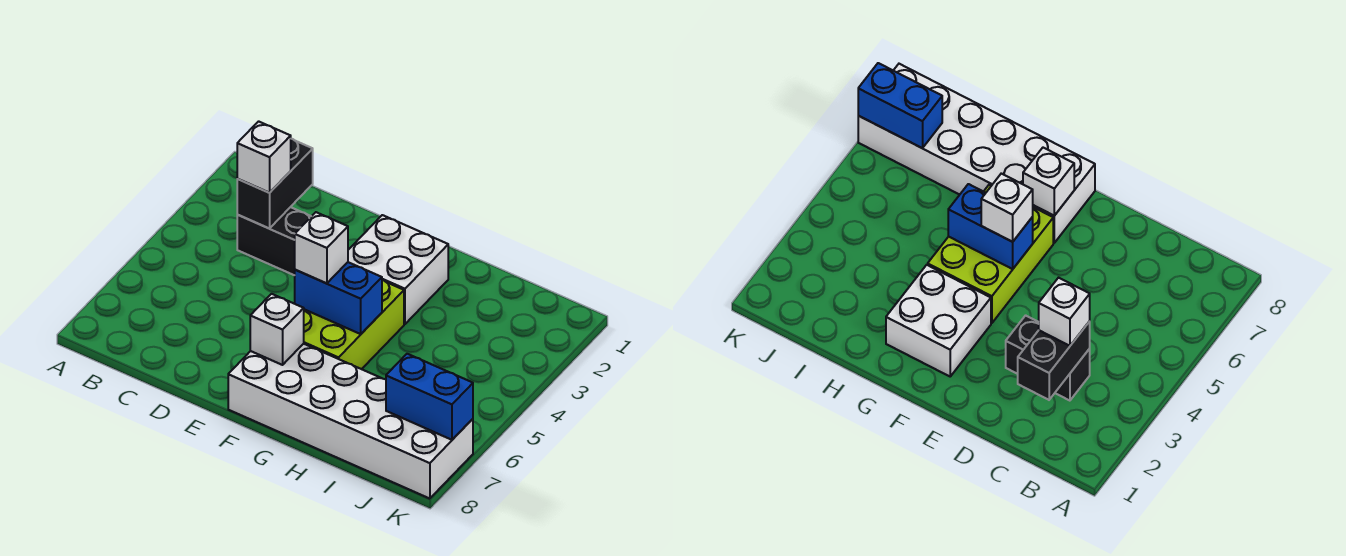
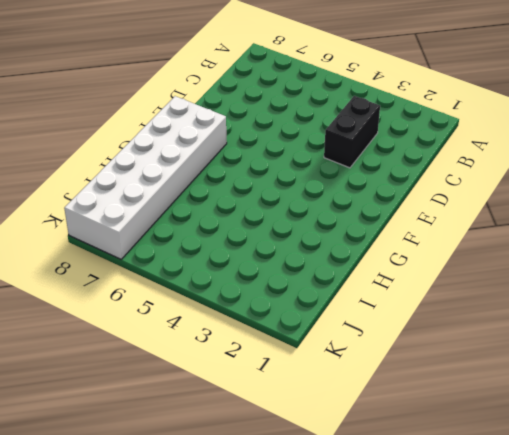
none -> white brick F2:G3 level 1
none -> lime brick F4:G6 level 1

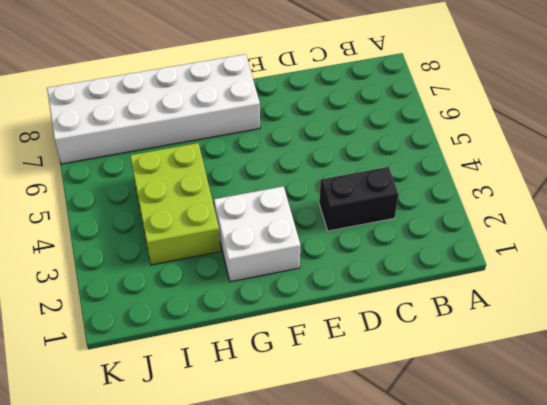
lime brick H3:I5 level 1 -> lime brick F4:G6 level 1
none -> black brick C2:C3 level 2
none -> blue brick F5:G5 level 2

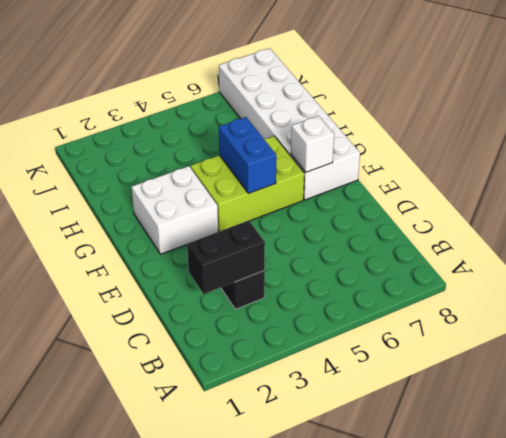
none -> blue brick J7:K7 level 2
none -> white brick C3 level 3

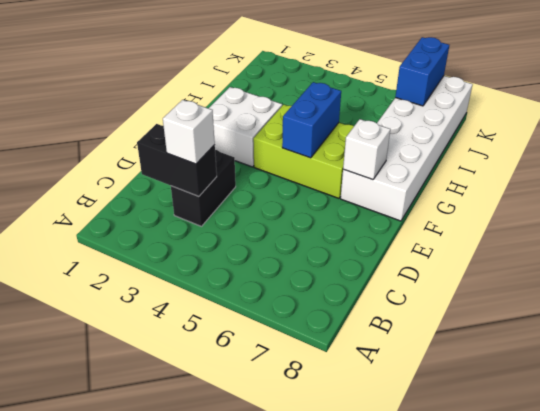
none -> white brick F5 level 3

